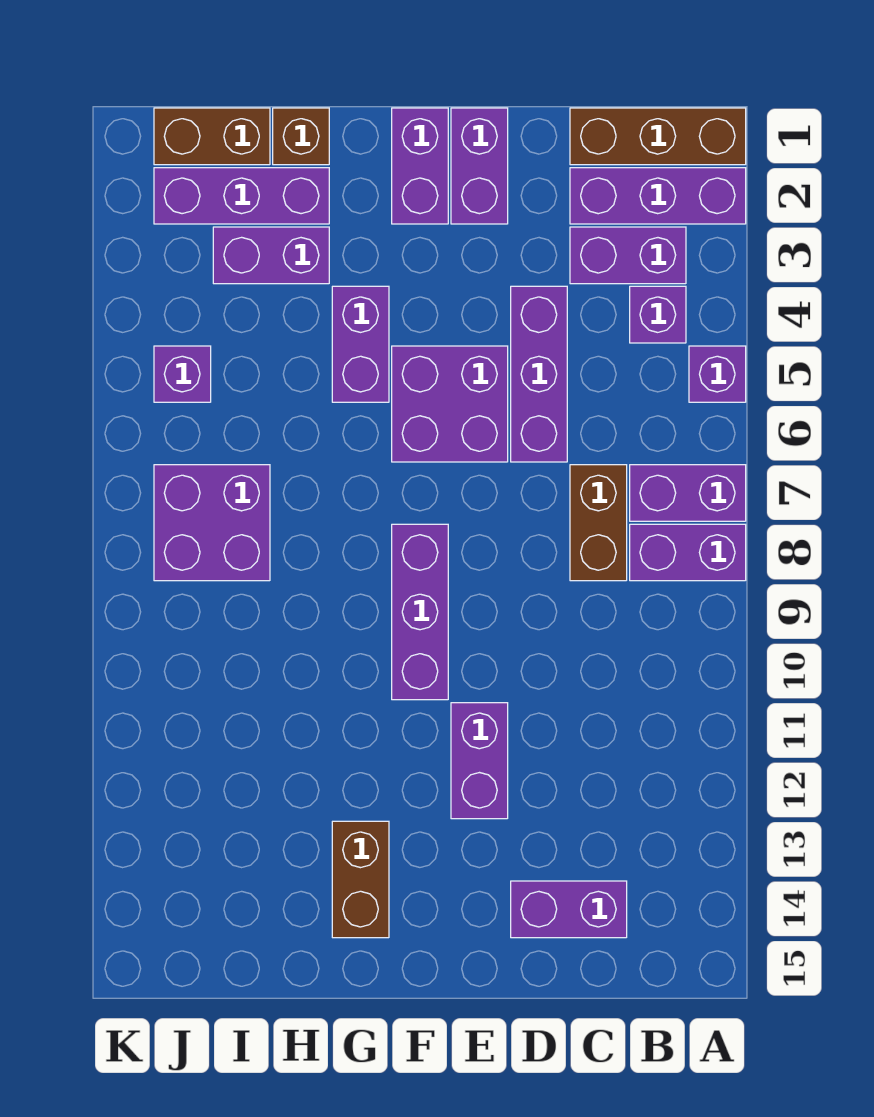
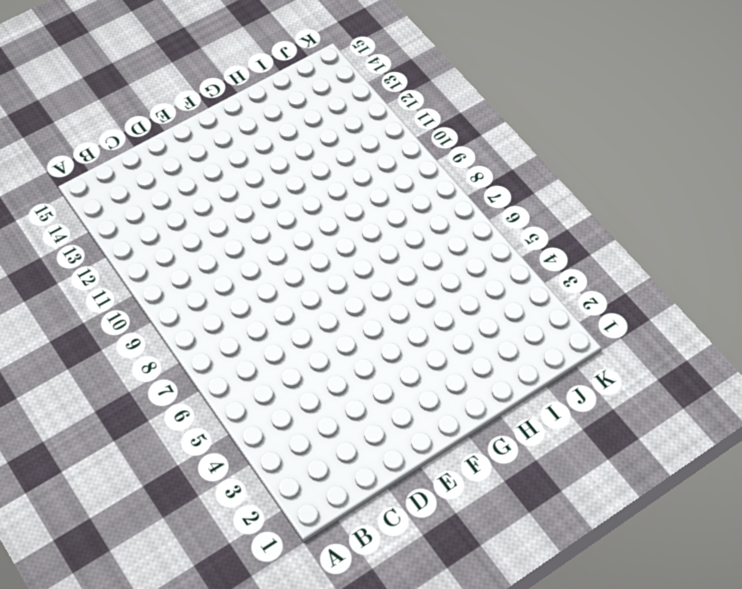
none -> brown brick A1:C1 level 1
none -> purple brick A2:C2 level 1
none -> purple brick A5 level 1

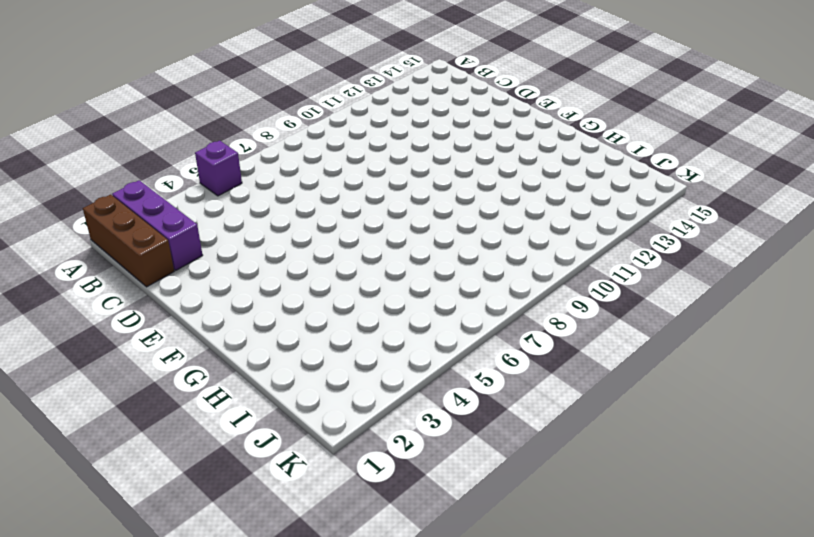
none -> purple brick A7:B7 level 1
none -> purple brick A8:B8 level 1
none -> purple brick B3:C3 level 1

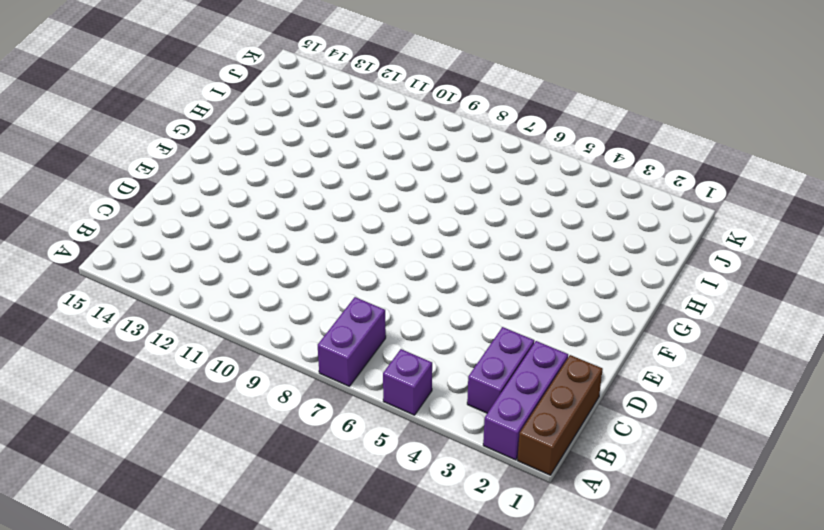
none -> purple brick A8:B8 level 1
none -> purple brick B4 level 1
none -> brown brick C7:C8 level 1

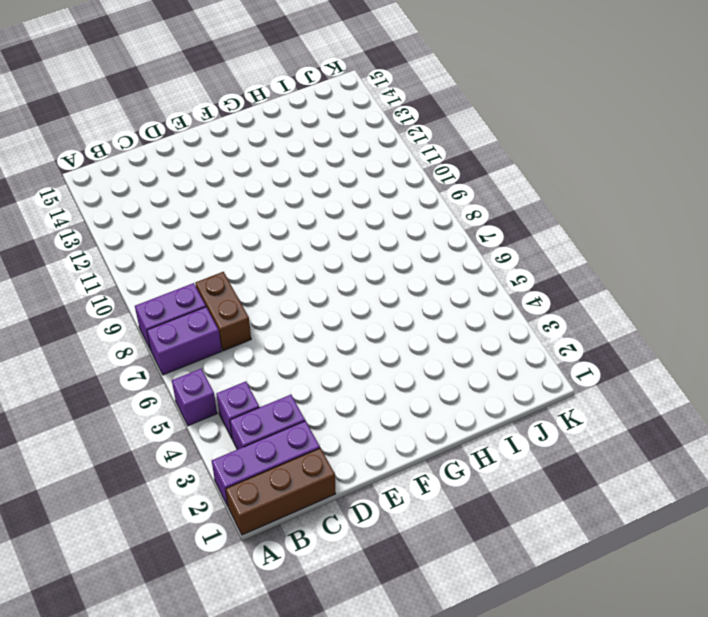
none -> purple brick C14:D14 level 1
none -> purple brick D4:D6 level 1
none -> purple brick E1:E2 level 1

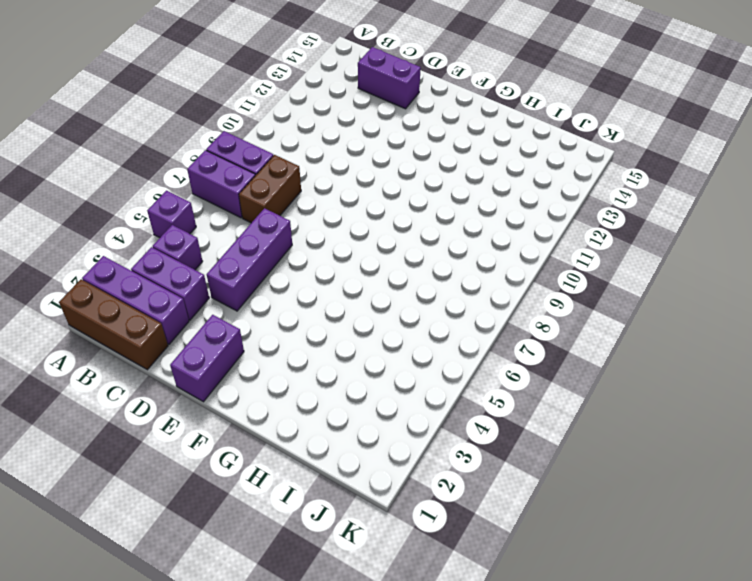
none -> purple brick E5:F6 level 1
none -> purple brick E11:E12 level 1
none -> purple brick F1:F2 level 1

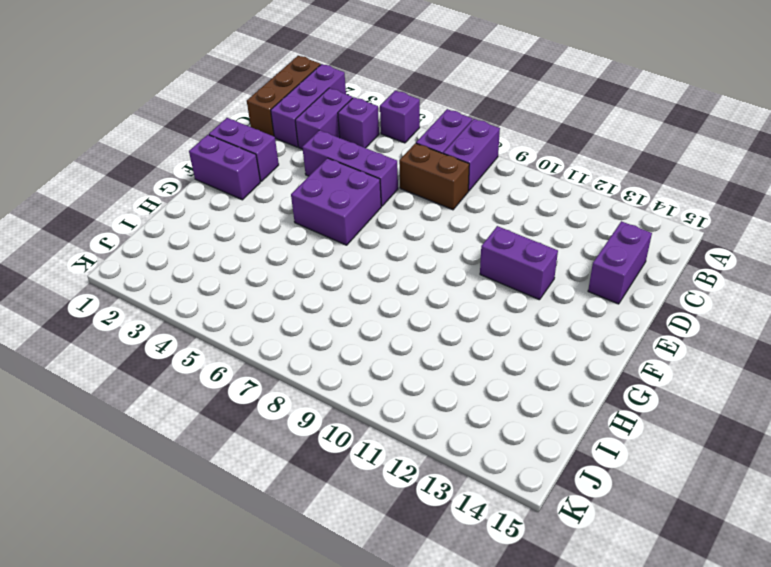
none -> purple brick F8:F10 level 1
none -> purple brick G4:G5 level 1
none -> brown brick G13:G14 level 1

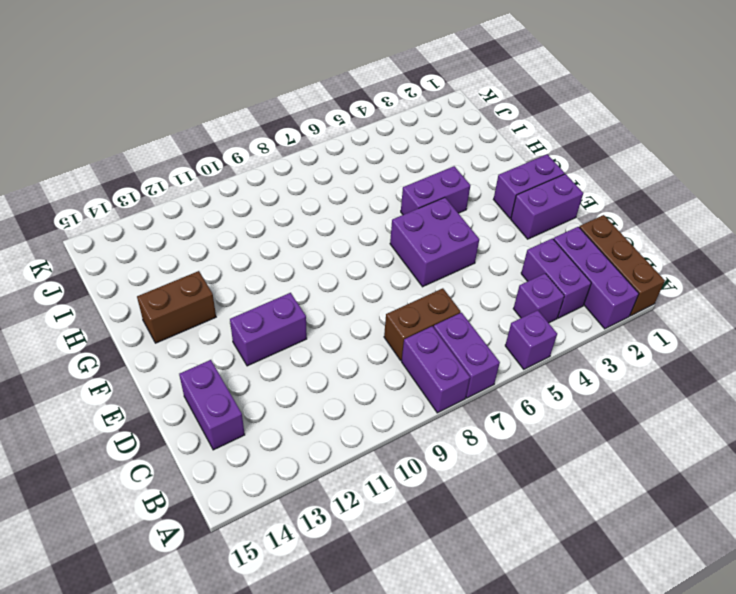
none -> purple brick D4:D6 level 1
none -> purple brick F8:F10 level 1
none -> brown brick H1 level 1

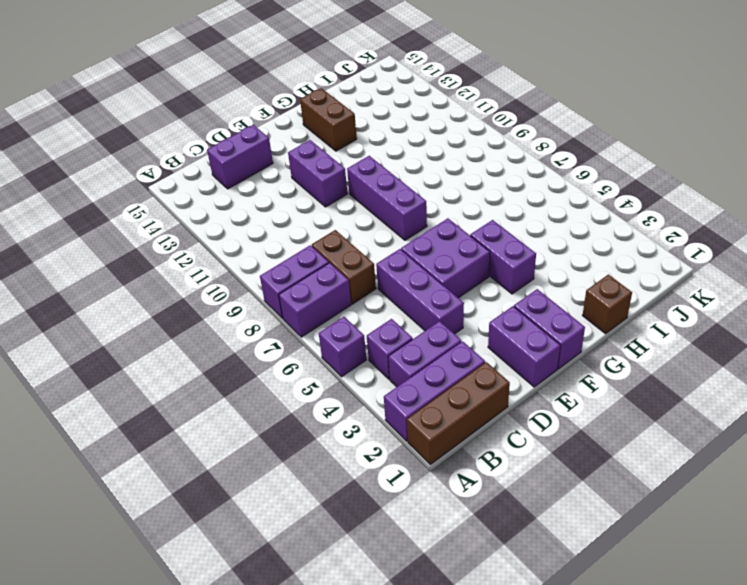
none -> purple brick H2:J2 level 1
none -> purple brick H3:I3 level 1
none -> brown brick I1:J1 level 1

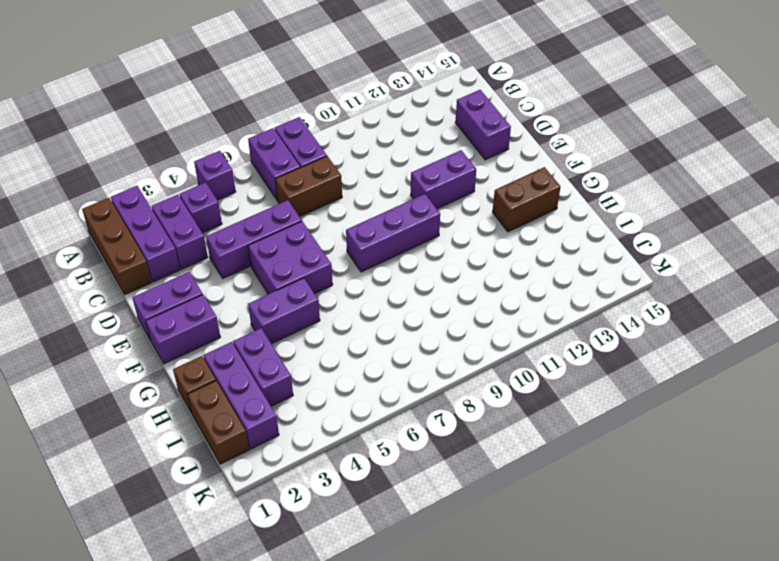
none -> purple brick I7:J8 level 1
none -> purple brick J5 level 1

